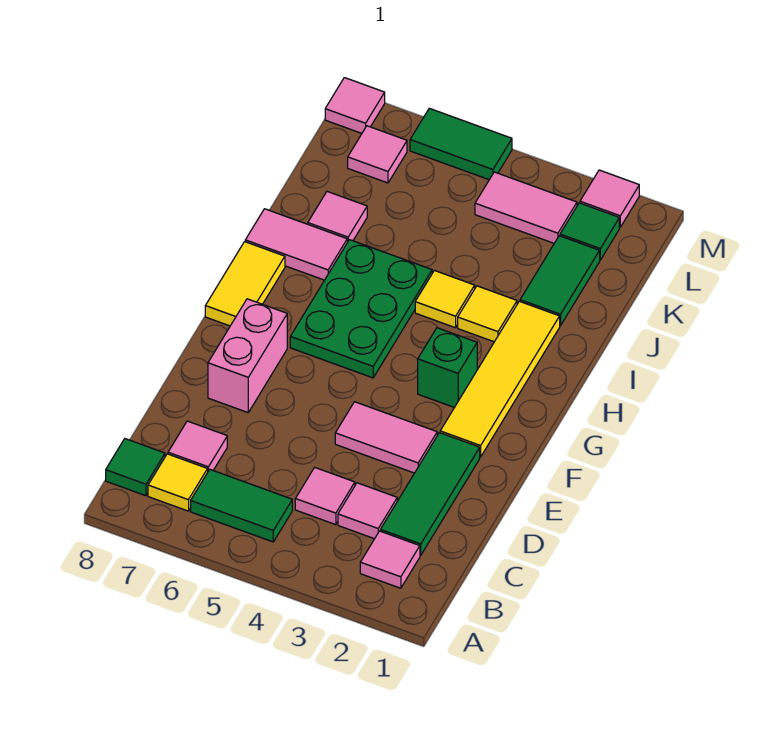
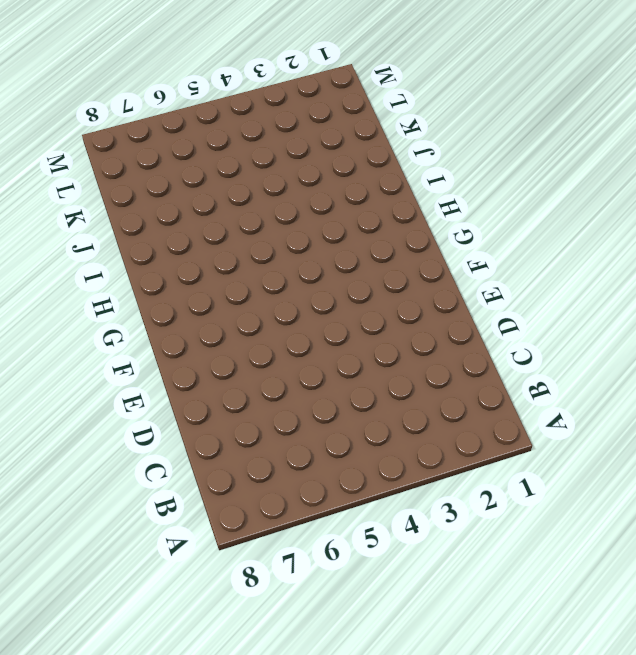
none -> pink tile B2 level 1
none -> green tile B5:B6 level 1
none -> yellow tile B7 level 1

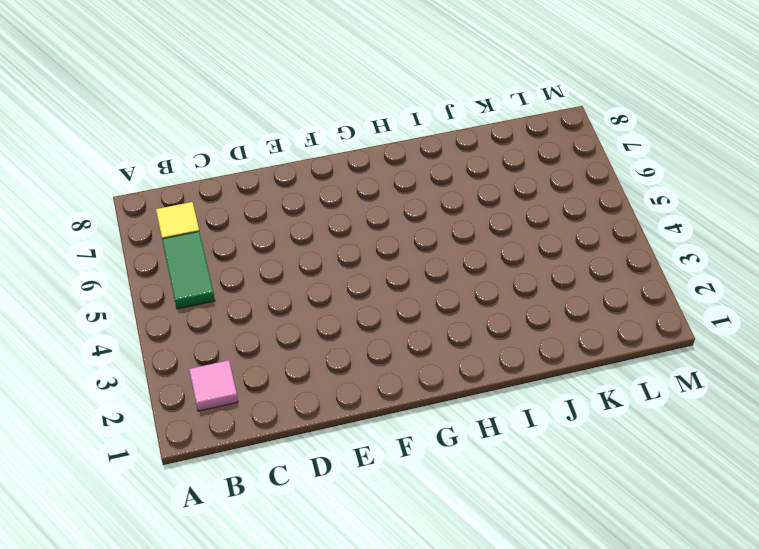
none -> green tile B8 level 1
none -> green tile C2:E2 level 1
none -> pink tile C3 level 1

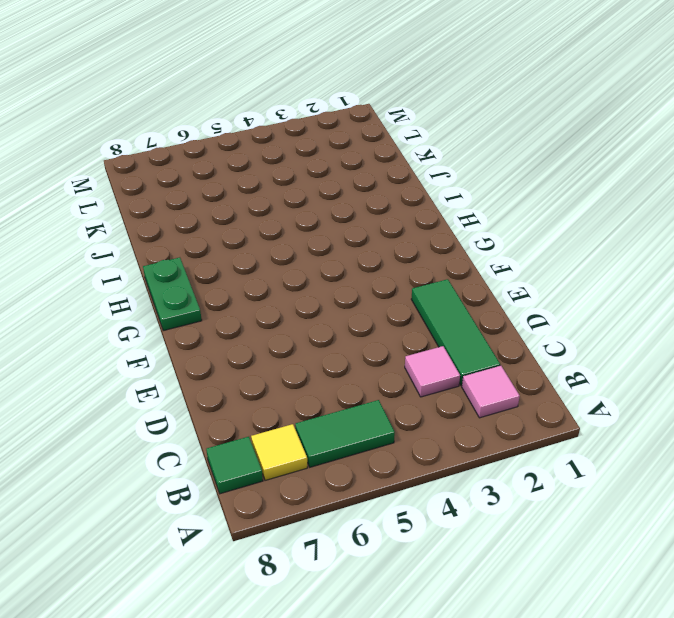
green plate G8:H8 level 1 -> yellow tile G8:H8 level 1
none -> pink tile C4 level 1
none -> pink tile C7 level 1
none -> pink tile E3:E4 level 1

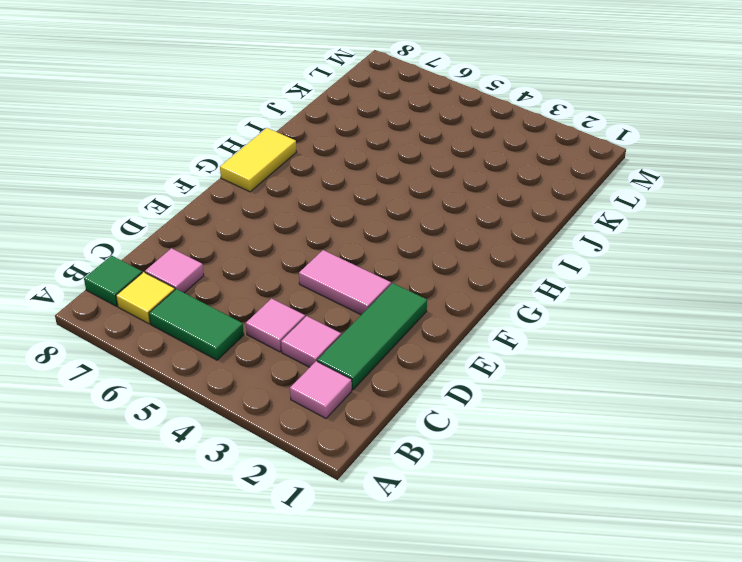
none -> pink brick E7:F7 level 1
none -> yellow tile F2:I2 level 1
none -> green brick G3 level 1

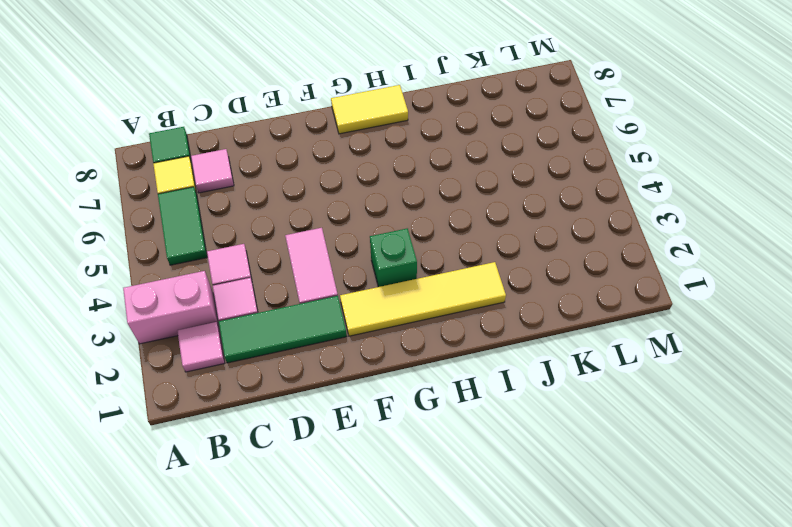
pink brick A3:B3 level 1 -> pink brick E7:F7 level 1
none -> green plate G5:I6 level 1
none -> yellow tile I3 level 1
none -> yellow tile I4 level 1

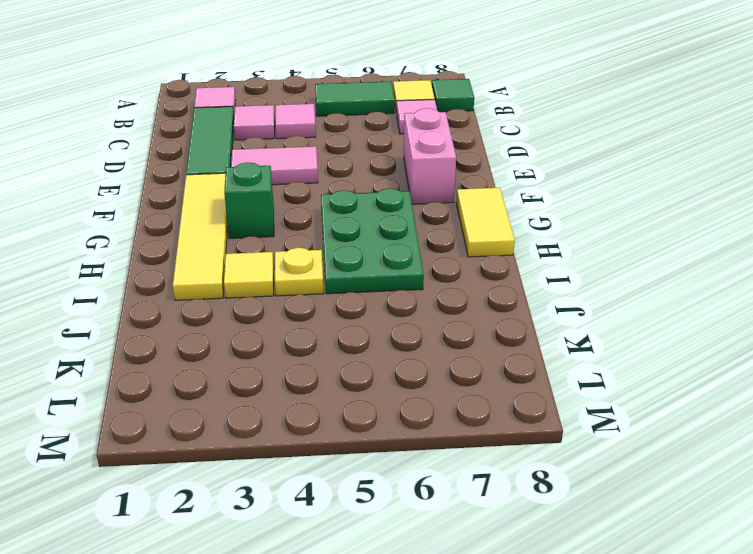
yellow plate I4 level 1 -> yellow tile I4 level 1
none -> pink tile I7:I8 level 1
none -> green tile J2:K2 level 1
none -> pink tile J7 level 1

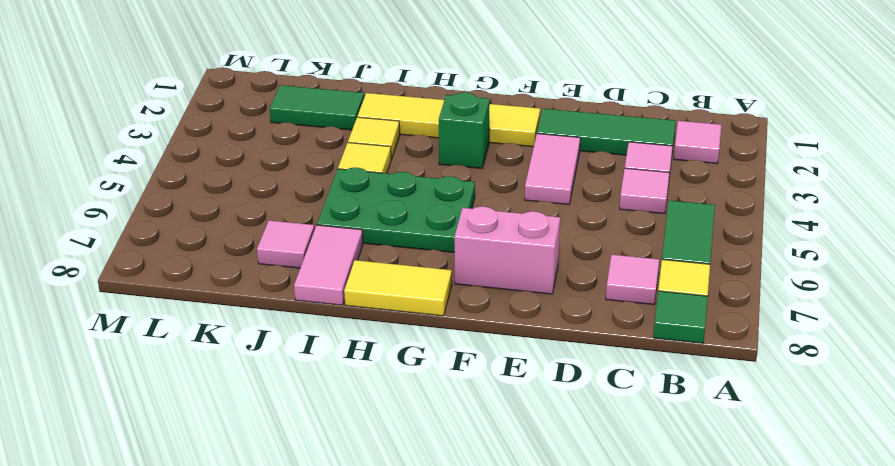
none -> green tile L2 level 1
none -> pink tile L3:L4 level 1
none -> pink tile L7 level 1

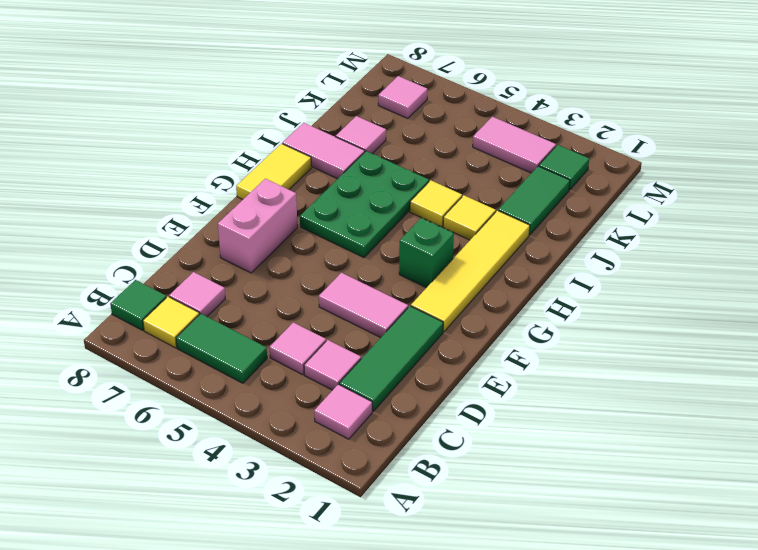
none -> pink tile M2 level 1
none -> green tile M5:M6 level 1
none -> pink tile M8 level 1

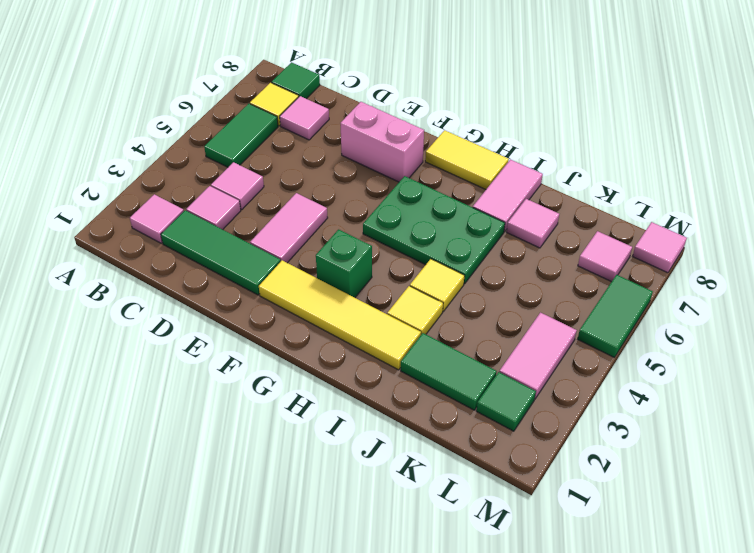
none -> pink tile M2 level 1

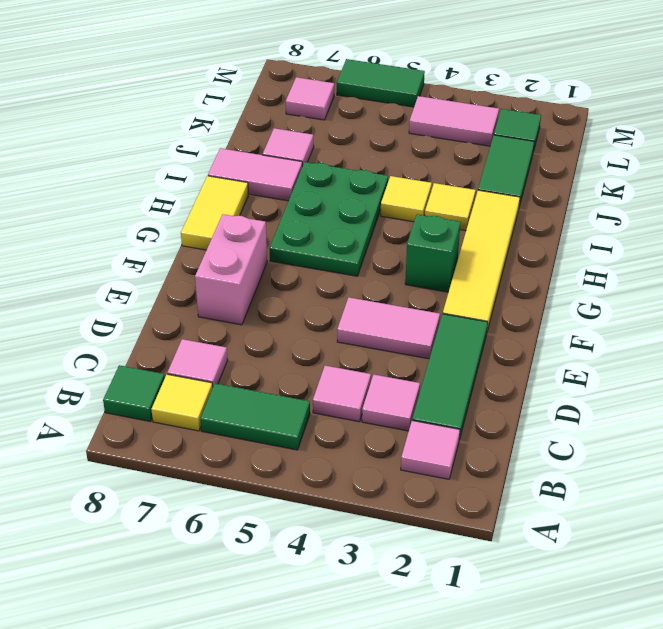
none -> pink tile M2 level 1
none -> pink tile M8 level 1

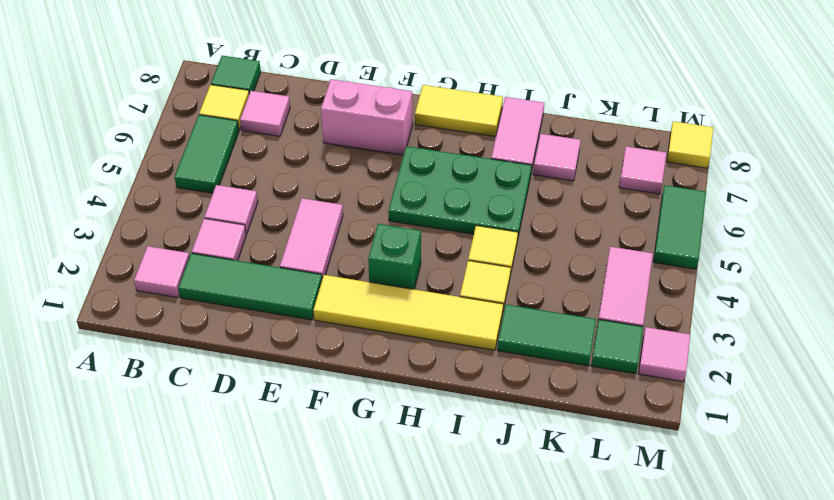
yellow tile M8 level 1 -> pink tile M8 level 1

